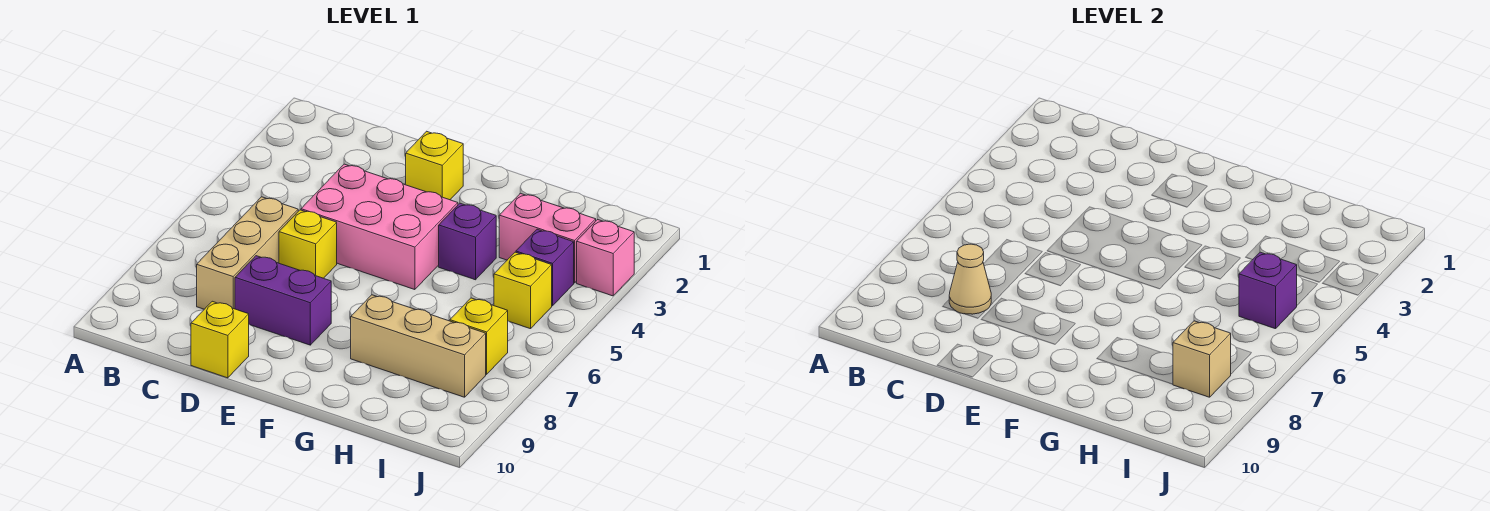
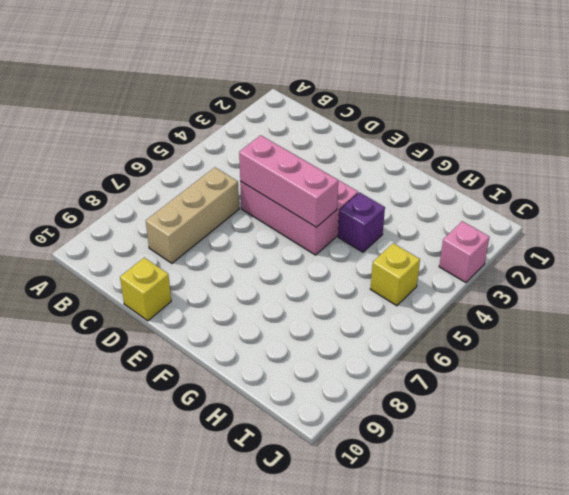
pink brick D5:F5 level 2 -> none
none -> yellow brick D6 level 1
none -> purple brick D8:E8 level 1
none -> yellow brick E2 level 1

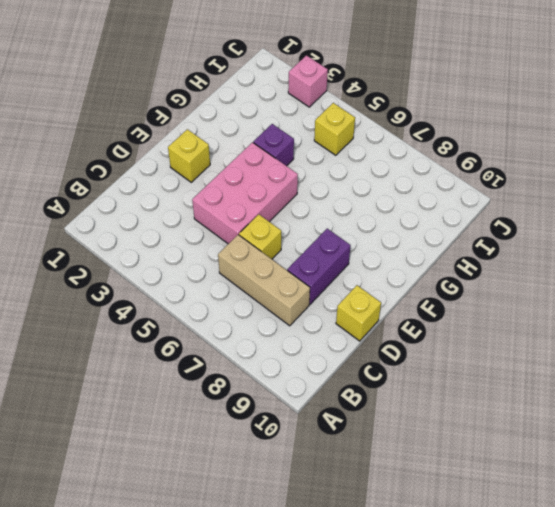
none -> tan brick G8:I8 level 1
none -> pink brick H3:I3 level 1
none -> purple brick I4 level 1

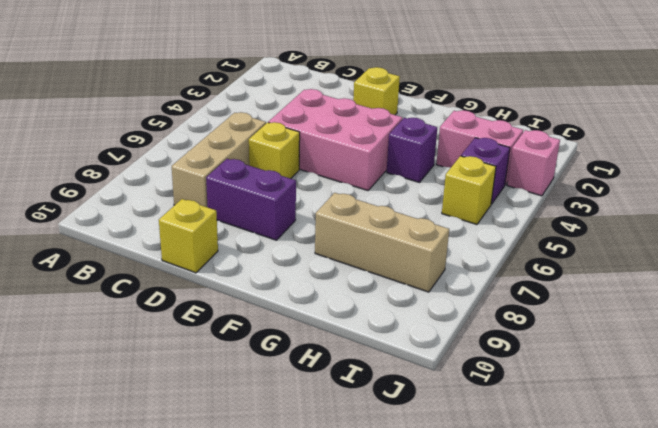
none -> yellow brick I7 level 1
none -> tan cone C8 level 2
none -> purple brick I5 level 2

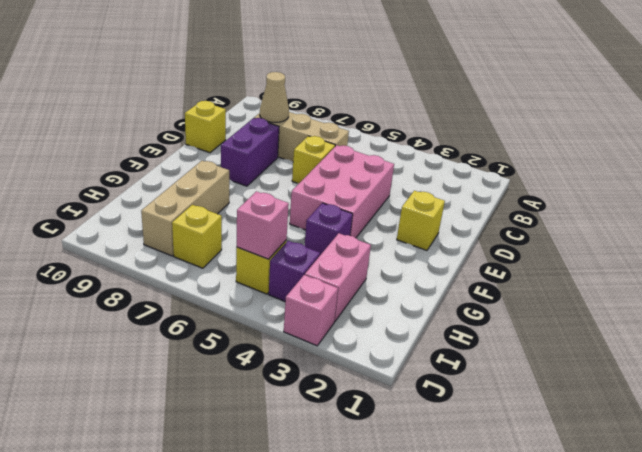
pink brick I5 level 2 -> purple brick I5 level 2
none -> tan brick I8 level 2

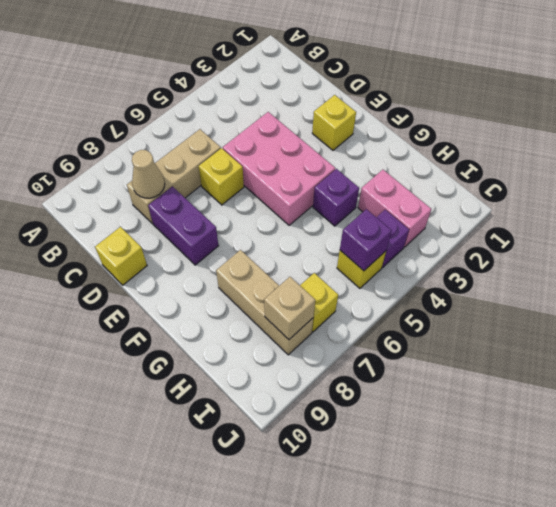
none -> pink brick J3 level 1

